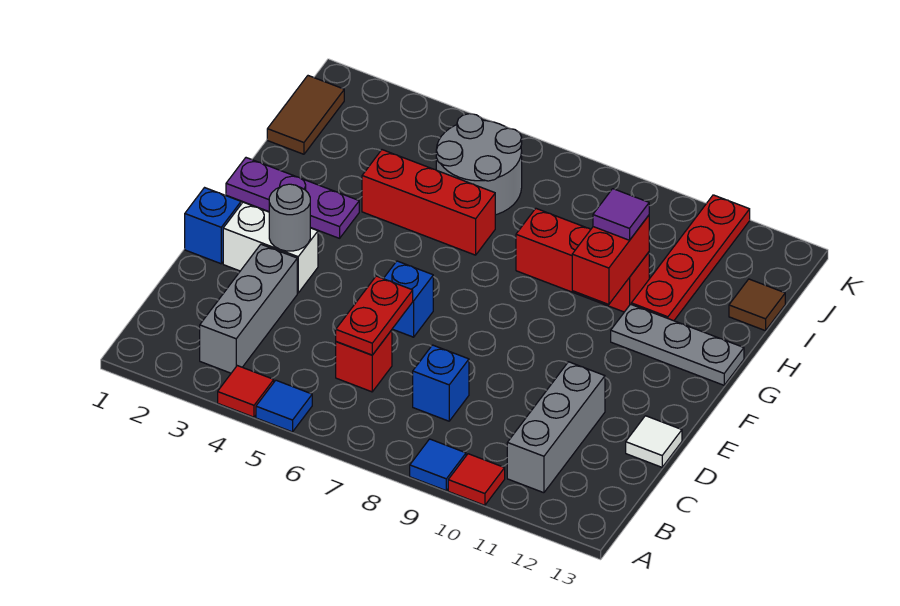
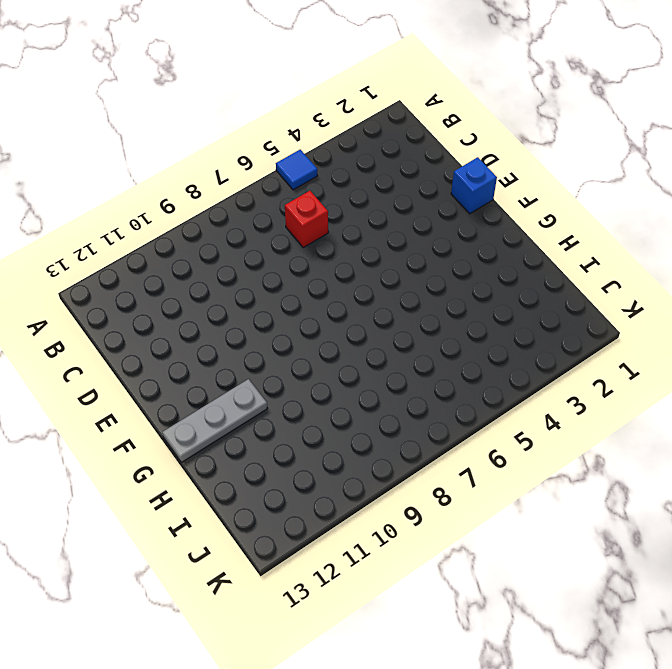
none -> red tile A4 level 1
none -> blue tile A9 level 1
none -> red tile A10 level 1

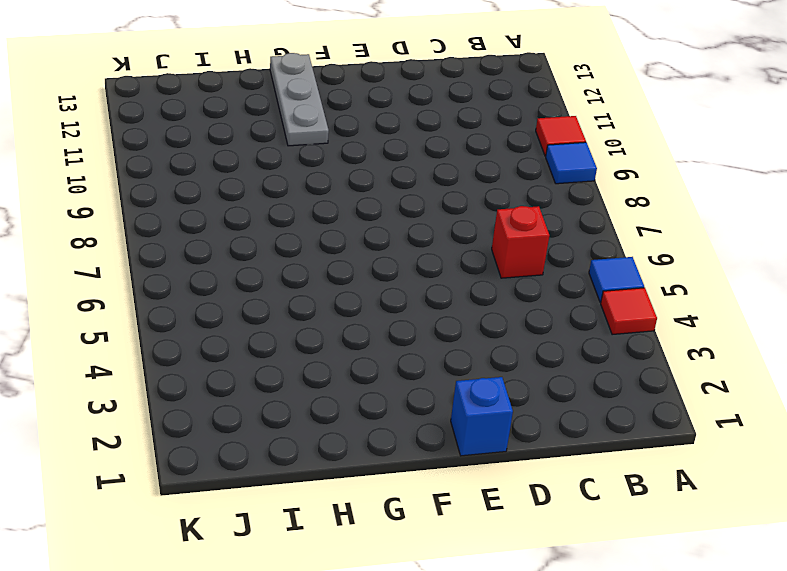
none -> grey brick B3:D3 level 1
none -> grey brick B11:D11 level 1
none -> blue brick C8 level 1

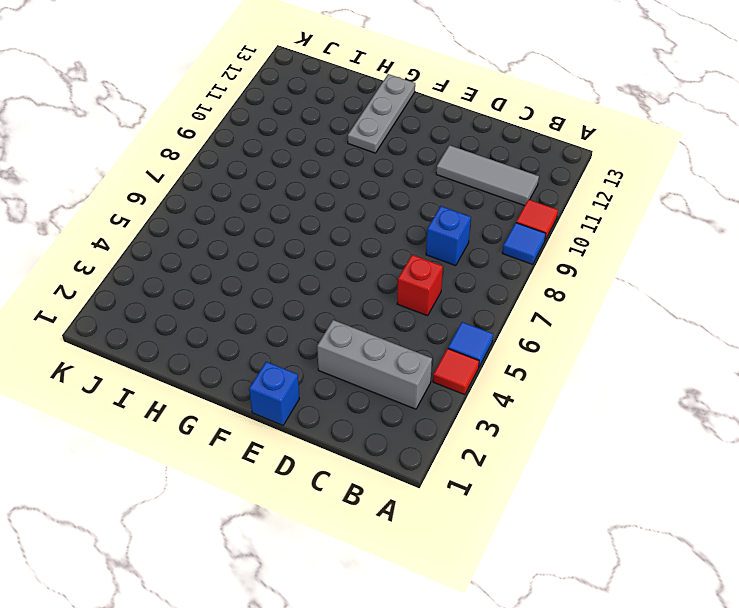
grey tile B11:D11 level 1 -> grey brick B11:D11 level 1
none -> white tile D13 level 1
none -> white brick E2:E3 level 1
none -> blue brick E6 level 1

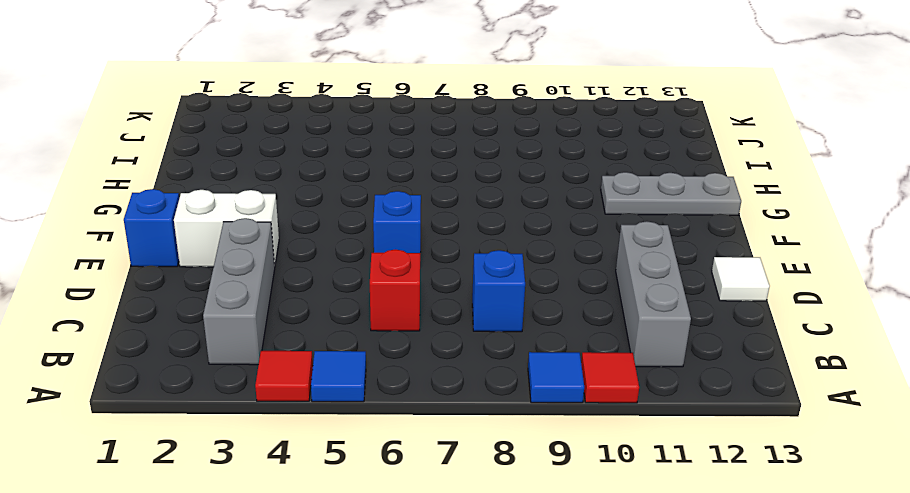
none -> purple plate G1:G3 level 1
none -> red brick H4:H6 level 1
none -> red brick H8:H10 level 1

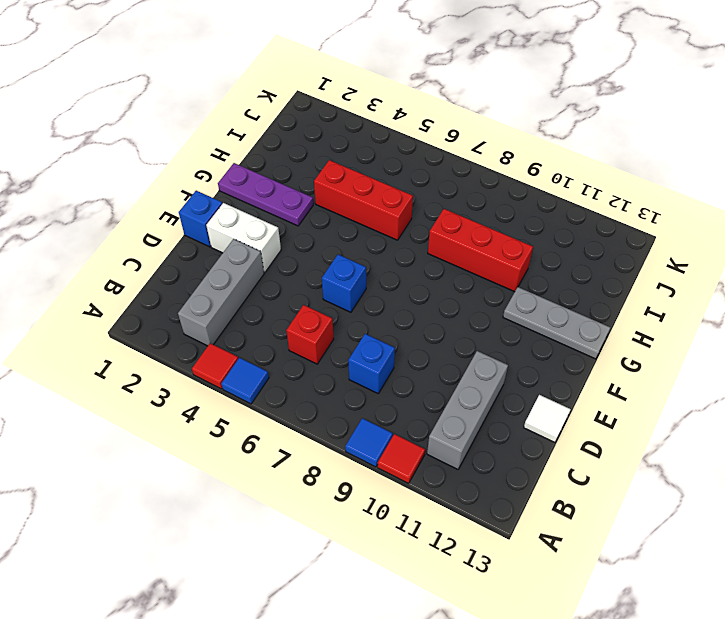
none -> red plate H11:K11 level 1
none -> brown tile I1:J1 level 1
none -> grey round brick I5:J6 level 1

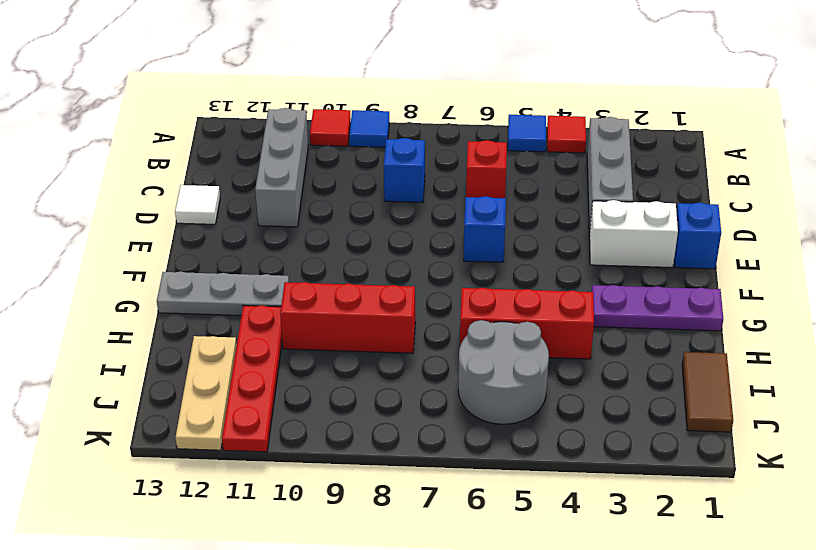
tan plate I12:K12 level 1 -> none
none -> brown tile I13 level 1
none -> red plate C6:D6 level 2
none -> grey round brick E3 level 2

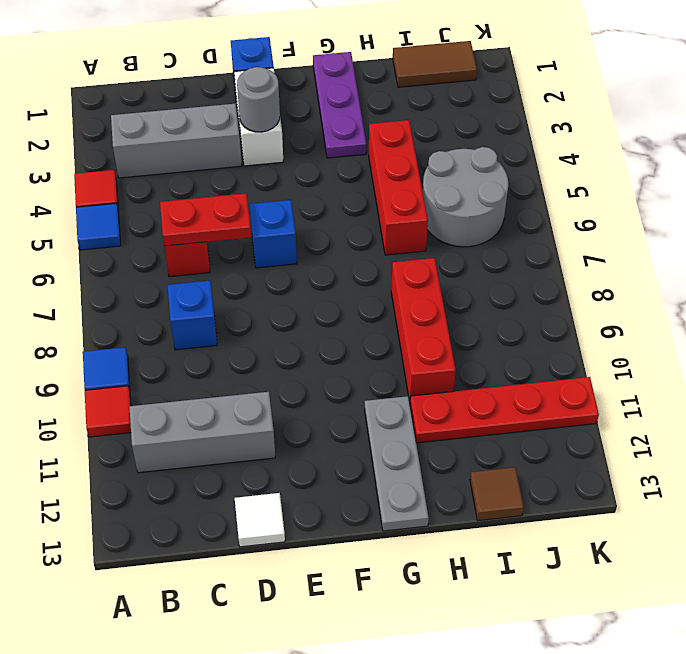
none -> red brick G10:H10 level 2
none -> purple tile H10 level 3

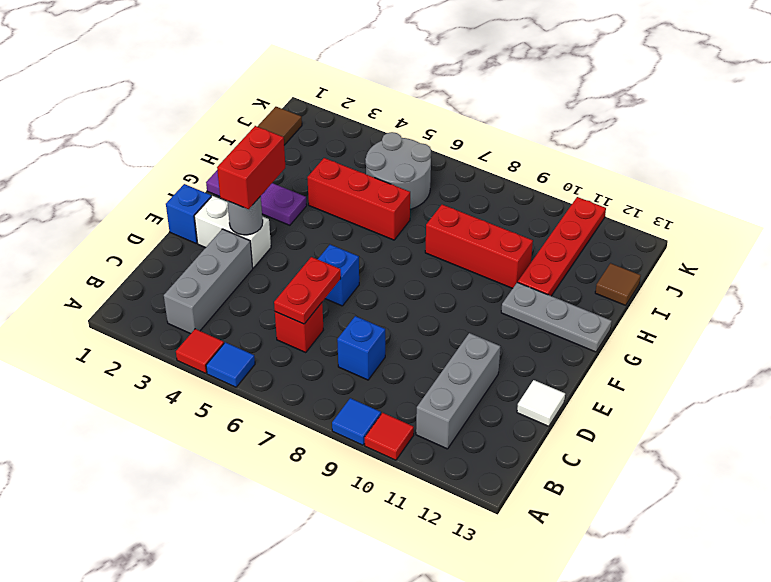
red brick E3:F3 level 3 -> red brick G10:H10 level 2
none -> purple tile H10 level 3

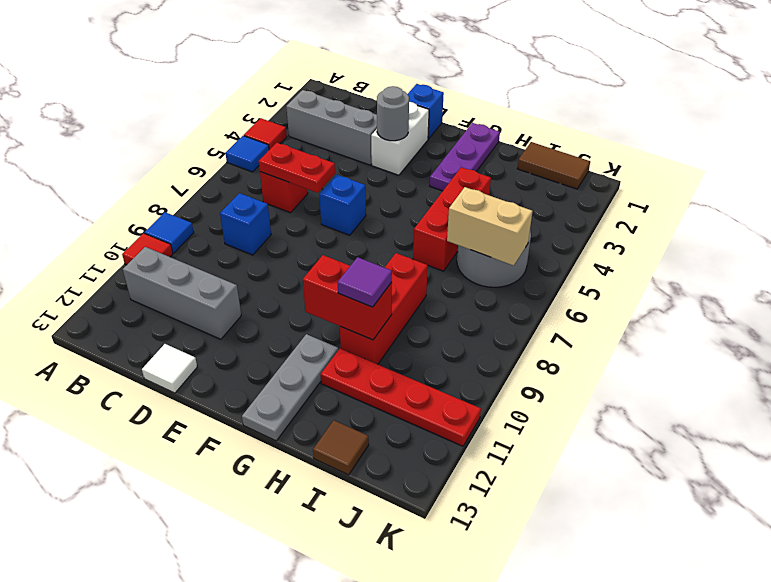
tan brick I6:J6 level 2 -> none

